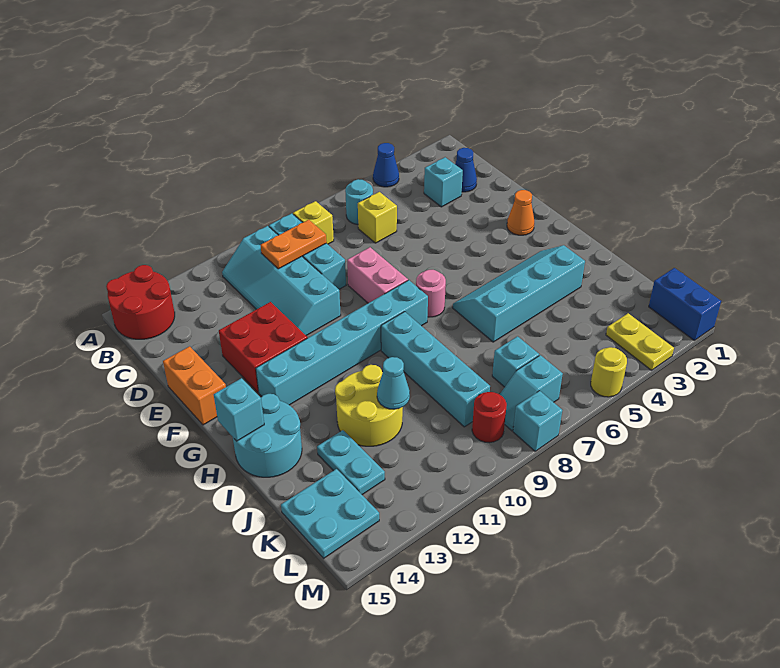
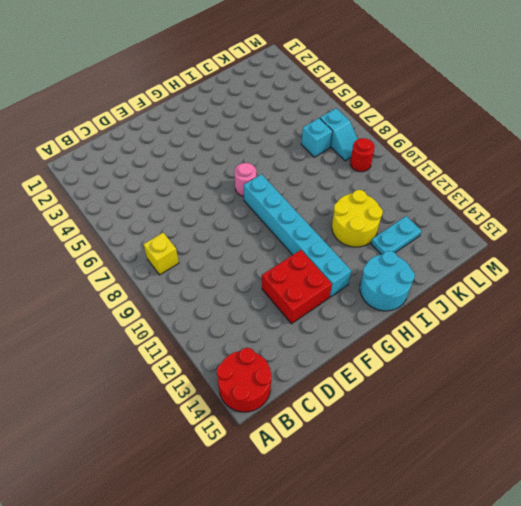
none -> blue cone A4 level 1
none -> cyan round brick B6 level 1
none -> cyan brick B9:D9 level 1
none -> cyan slope B10:E11 level 1 top 10

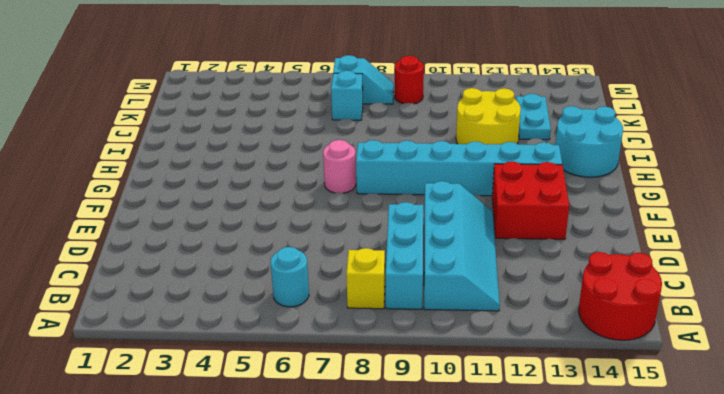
none -> blue cone A4 level 1
none -> blue cone C2 level 1
none -> cyan brick C3 level 1
none -> yellow brick C6 level 1

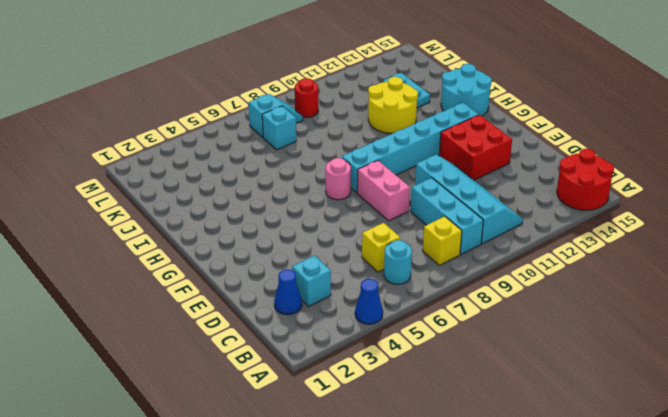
none -> orange brick E15:F15 level 1
none -> orange cone F2 level 1
none -> cyan slope H3:I6 level 1 top I
none -> cyan brick H9:K9 level 1

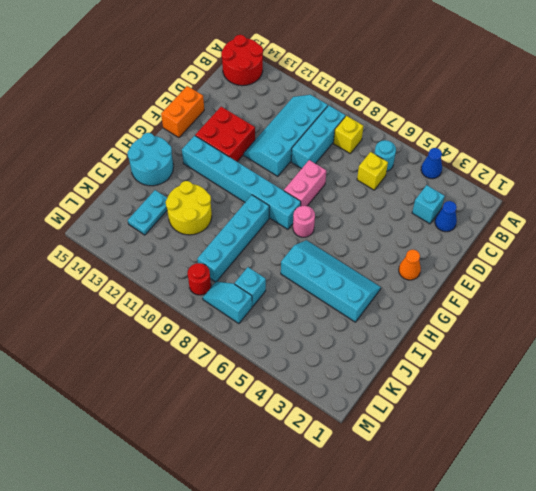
none -> cyan plate K14:L15 level 1
none -> blue brick L1:M1 level 1
none -> yellow plate L3:M3 level 1
none -> yellow round brick M5 level 1

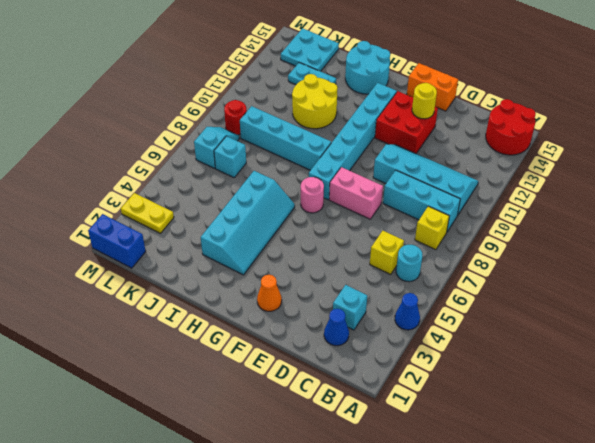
yellow round brick E13 level 2 -> yellow round brick M5 level 1
none -> cyan brick M8 level 1
none -> orange plate C9:C10 level 2
none -> cyan brick H15 level 2
none -> cyan cone J11 level 2

